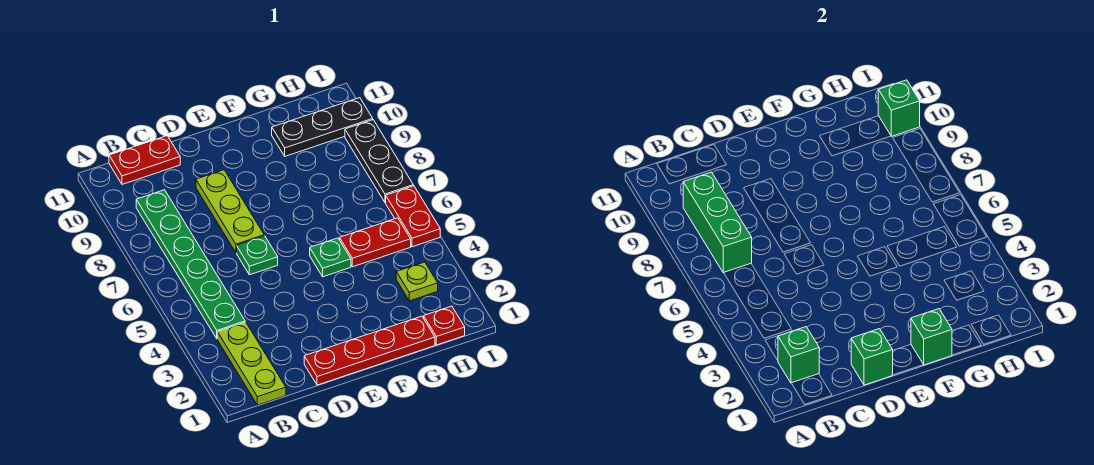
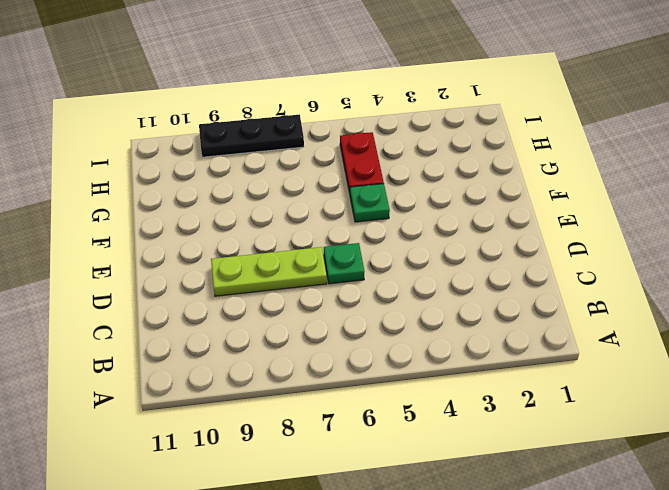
none -> lime plate B1:B3 level 1
none -> green plate B4:B9 level 1
none -> red plate B11:C11 level 1

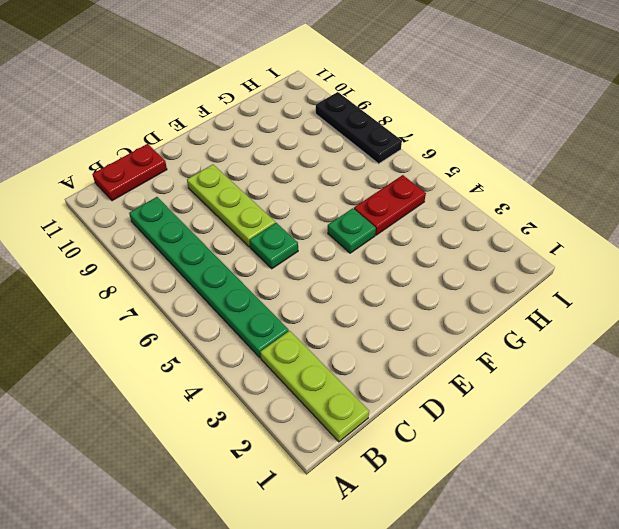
none -> red plate D1:G1 level 1
none -> black plate G10:I10 level 1
none -> red plate H1 level 1

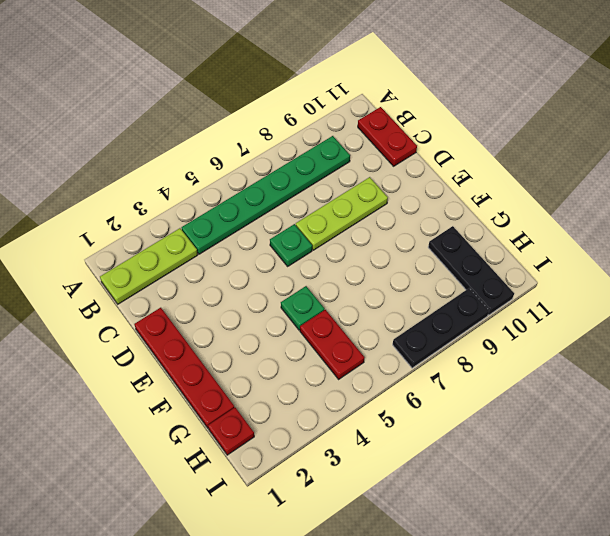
none -> lime plate H3 level 1
none -> red plate I5:I6 level 1
none -> green brick B2 level 2

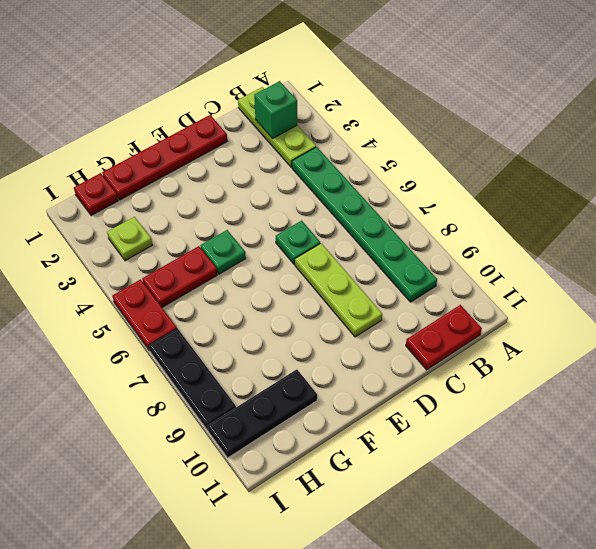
none -> green brick B7:B9 level 2
none -> green brick D1 level 2
none -> green brick F1 level 2

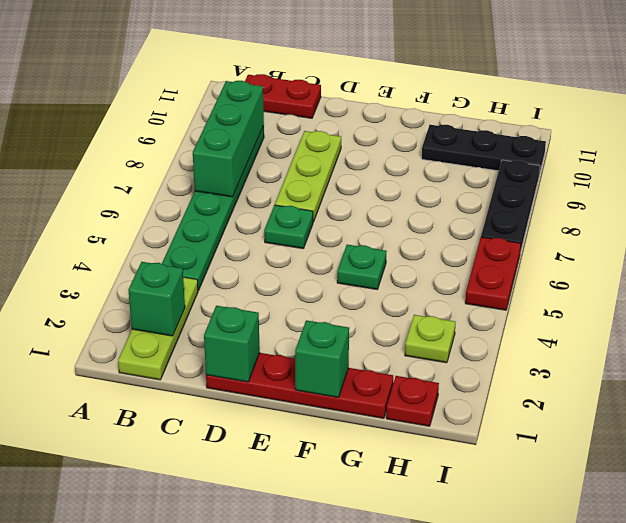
none -> red plate G5:H5 level 1
none -> green brick I10 level 2

